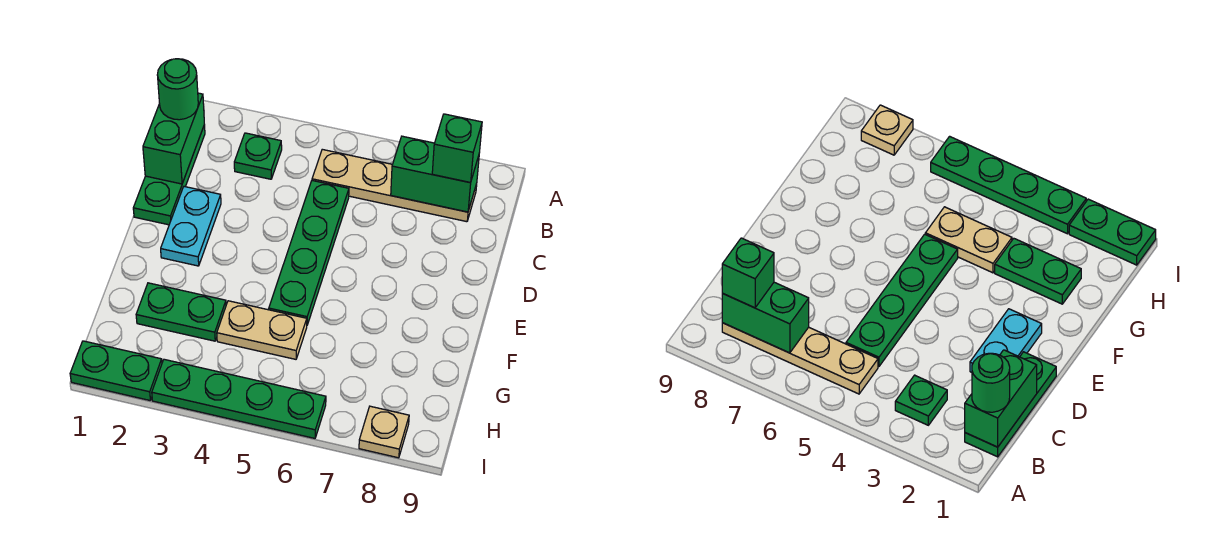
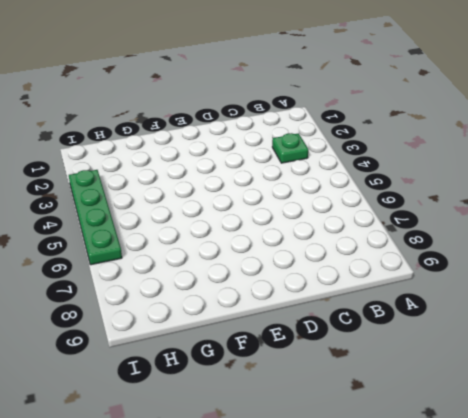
none -> green plate B1:D1 level 1
none -> tan plate B5:B8 level 1
none -> green plate C5:F5 level 1

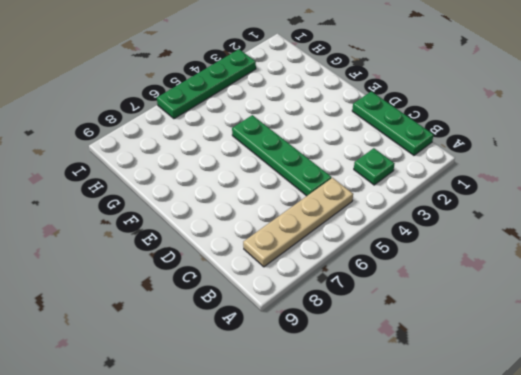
none -> cyan plate D2:E2 level 1
none -> green plate G2:G3 level 1
none -> tan plate G4:G5 level 1

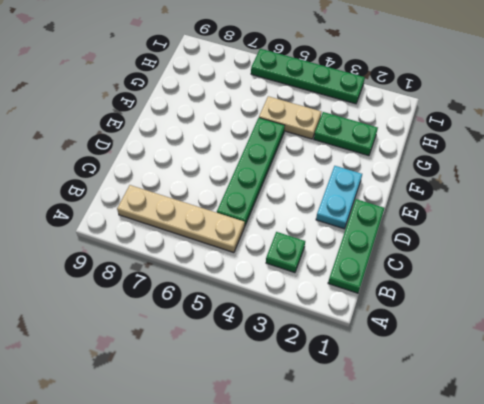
none -> green plate I1:I2 level 1
none -> tan plate I8 level 1
none -> green brick B1:C1 level 2

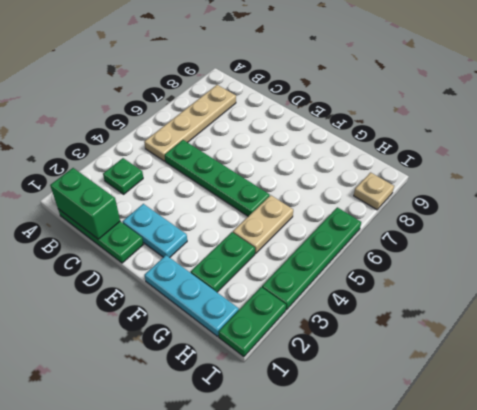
cyan plate F1:H1 level 1 -> none
none -> green brick B7:B8 level 2
none -> green round brick B1 level 3
none -> green brick B8 level 3

